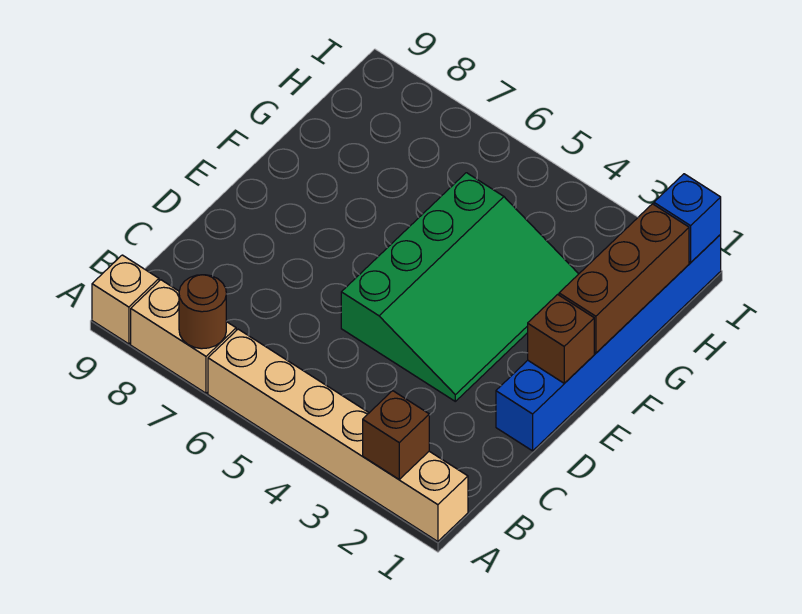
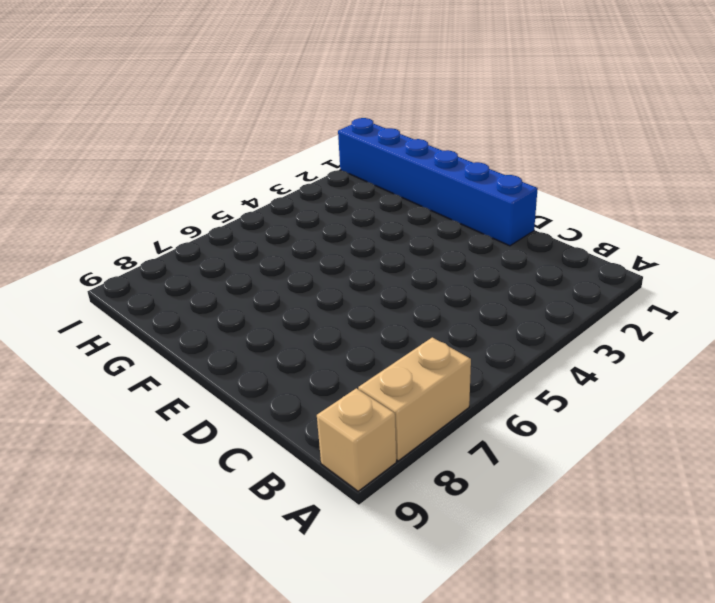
none -> tan brick A1:A6 level 1
none -> green slope D3:G5 level 1 top 5

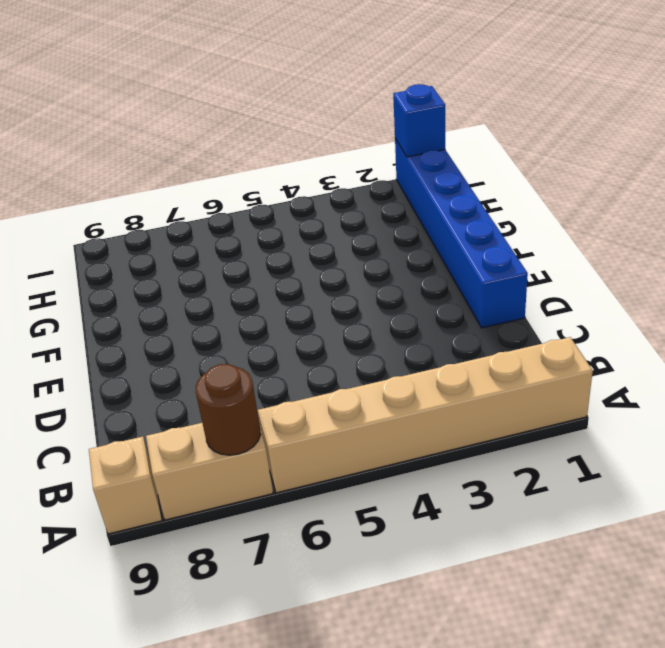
none -> green slope D3:G5 level 1 top 5
none -> brown brick A2 level 2

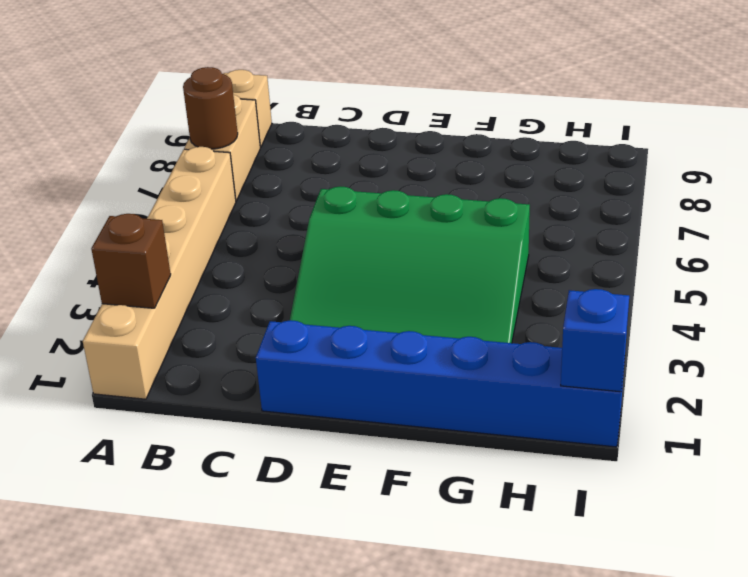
none -> brown brick E1 level 2
none -> brown brick F1:H1 level 2

